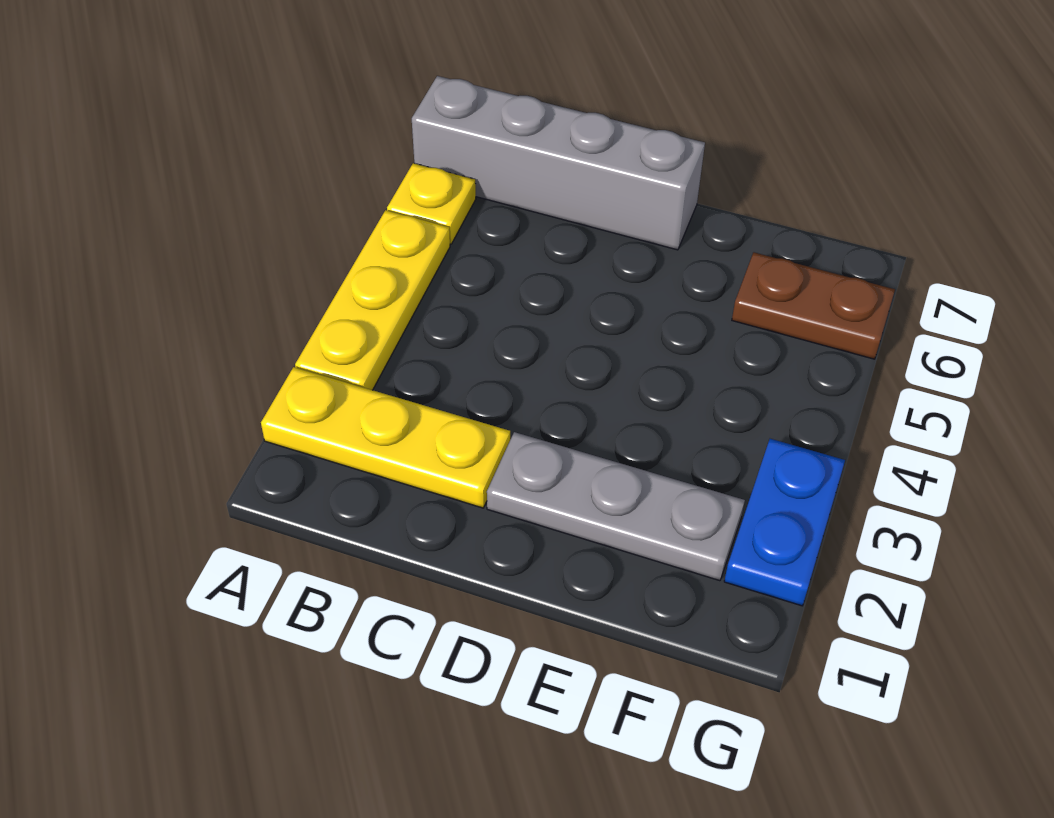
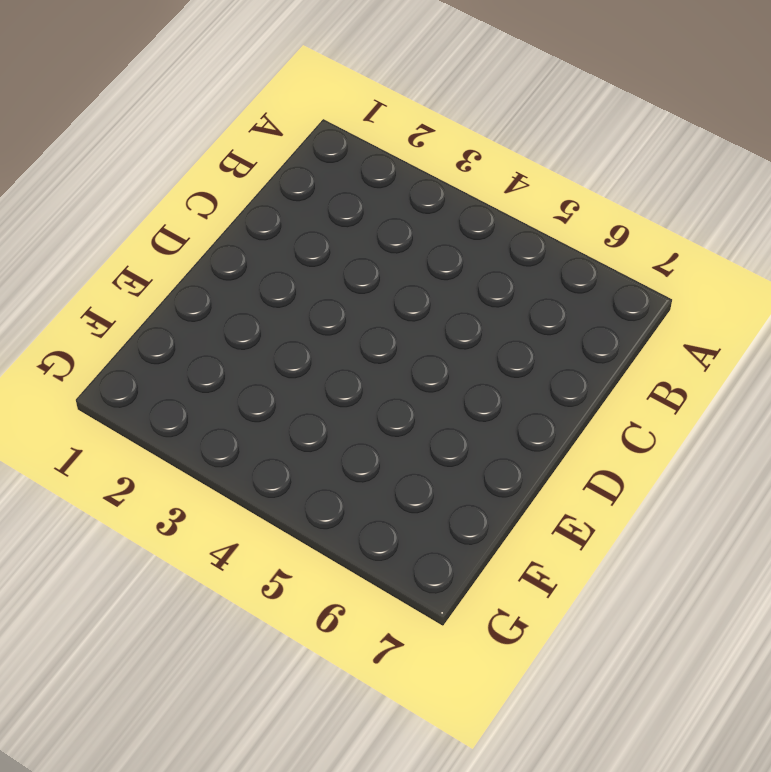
none -> yellow plate A2:C2 level 1
none -> yellow plate A3:A5 level 1

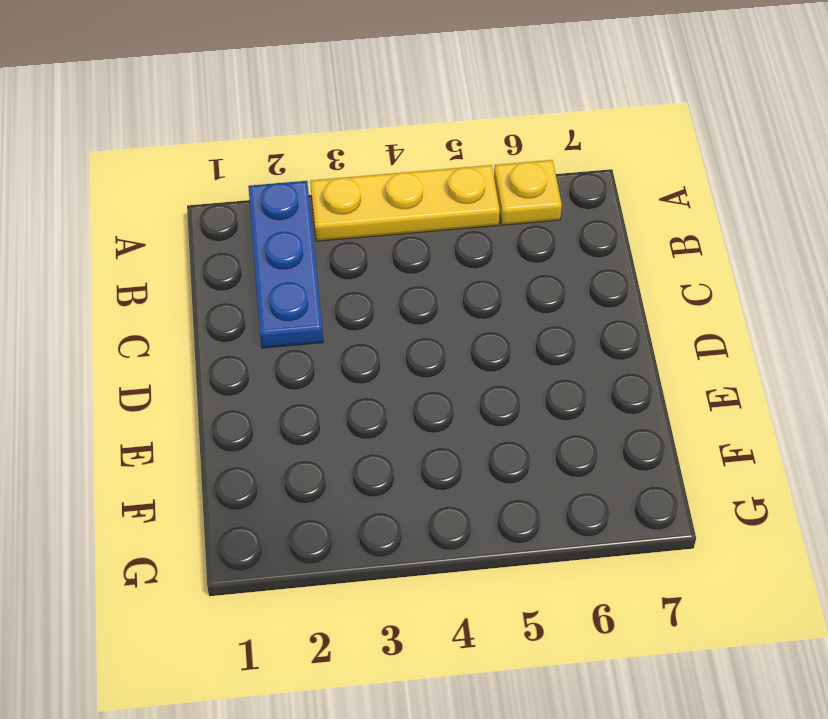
blue plate A2:C2 level 1 -> yellow plate A2:C2 level 1
none -> grey brick A7:D7 level 1
none -> grey plate D2:F2 level 1

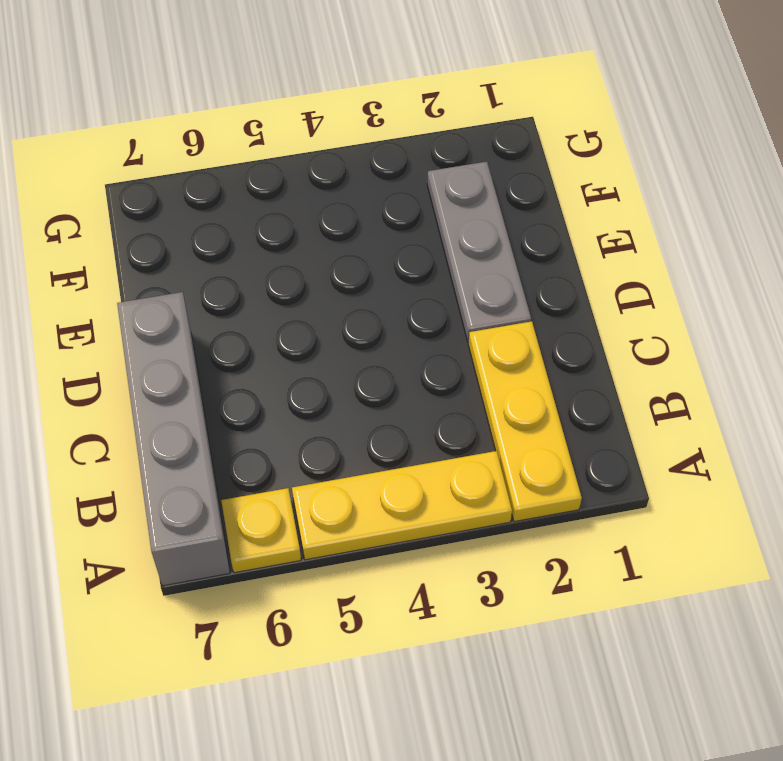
none -> brown plate F6:G6 level 1
none -> blue plate G2:G3 level 1

